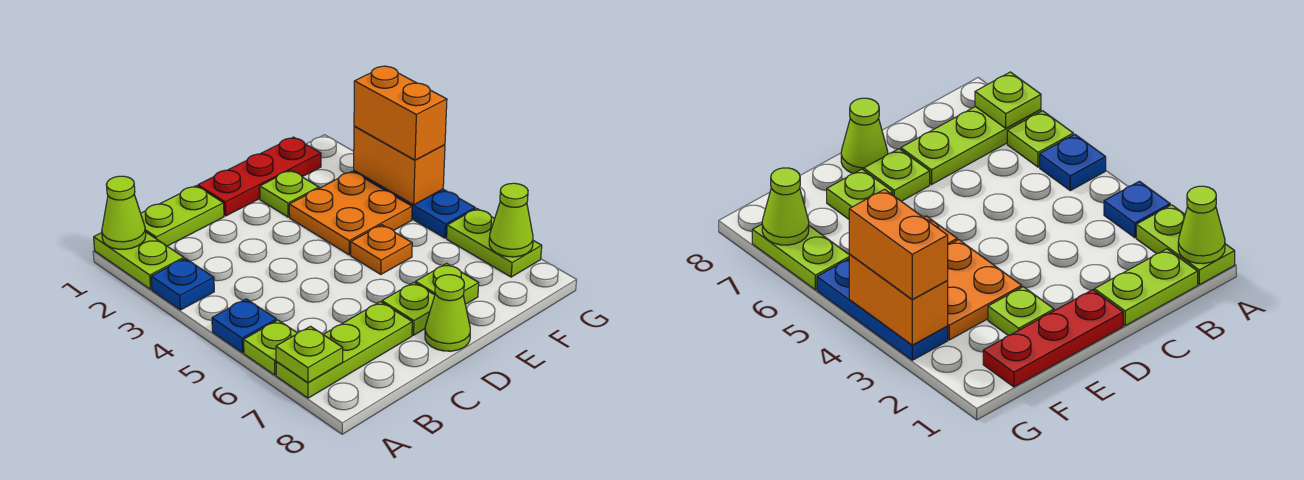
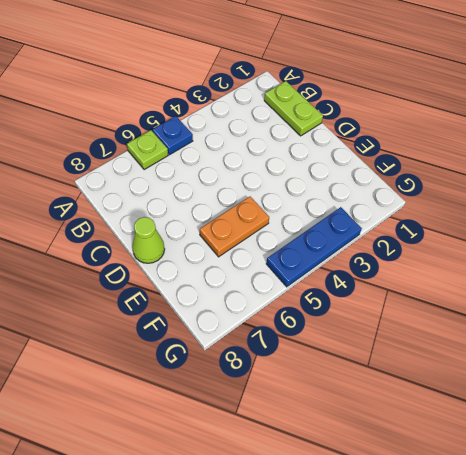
orange plate E5:E6 level 1 -> orange plate E5 level 1
none -> lime plate A1:A2 level 1
none -> blue plate A3 level 1
none -> lime plate A7:C7 level 1

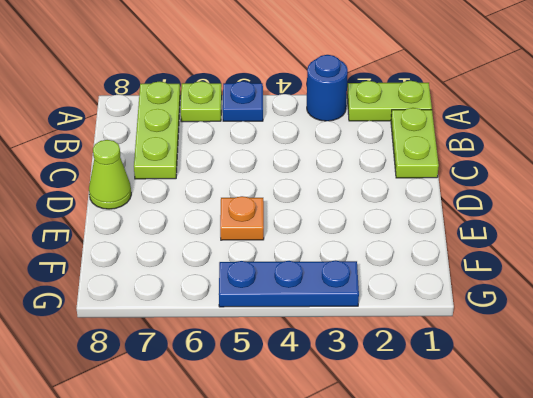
blue round brick A3 level 1 -> blue plate A3 level 1
none -> red plate D1:F1 level 1
none -> lime plate D7 level 1
none -> lime plate E2 level 1

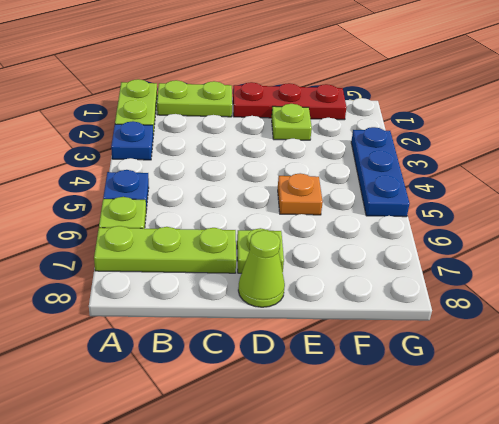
none -> orange plate E3:F4 level 1
none -> lime plate E7 level 1
none -> lime plate G6:G7 level 1

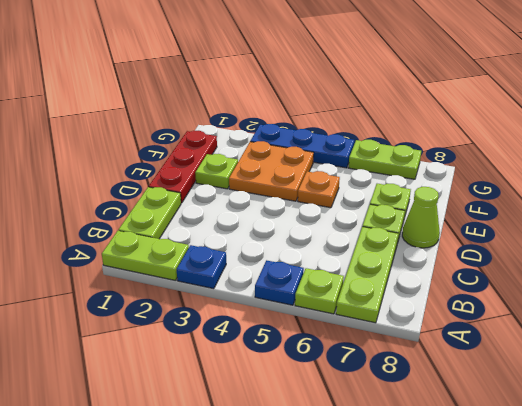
none -> lime cone A1 level 2
none -> lime plate A7 level 2
none -> orange brick G3:G4 level 2

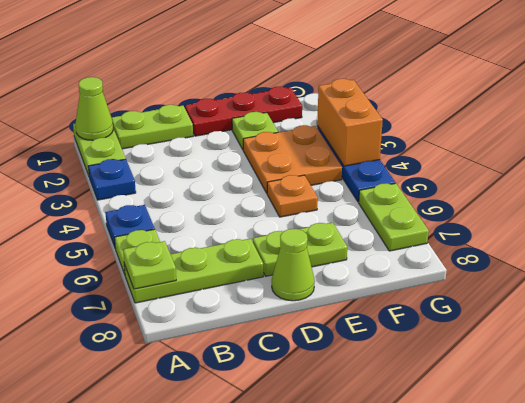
none -> lime cone G7 level 2
none -> orange brick G3:G4 level 3

